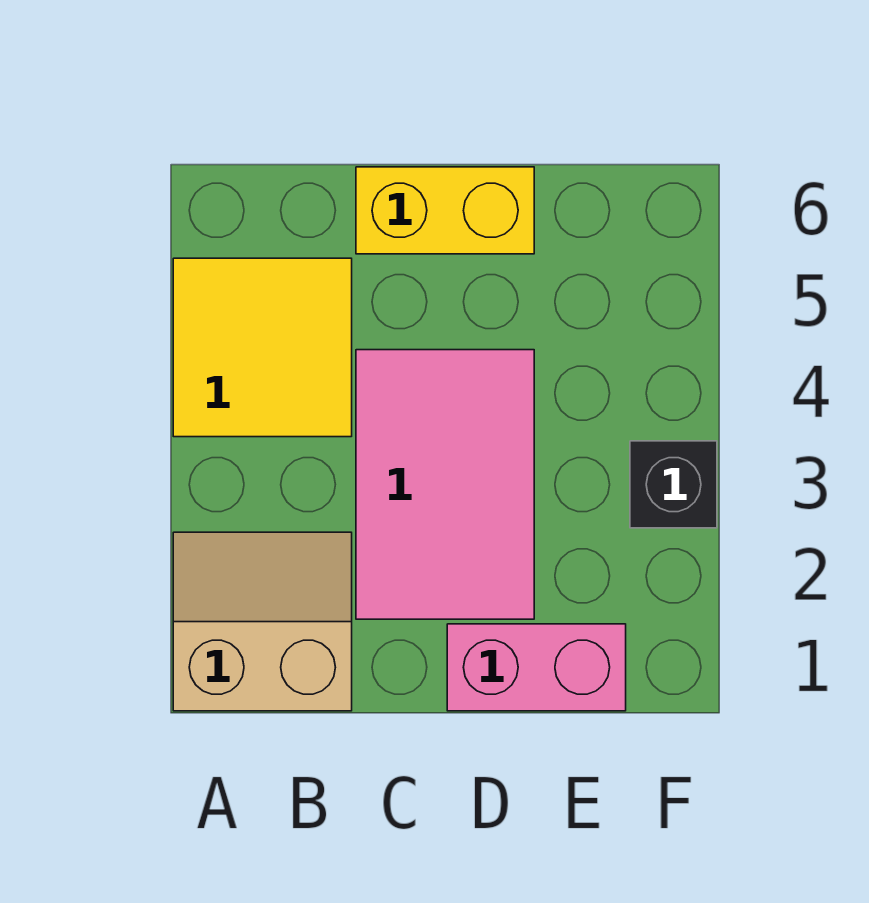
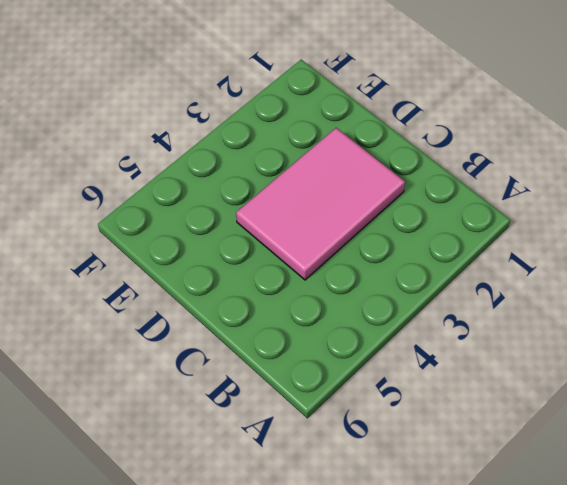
none -> tan slope A1:B2 level 1 top 1
none -> yellow tile A4:B5 level 1

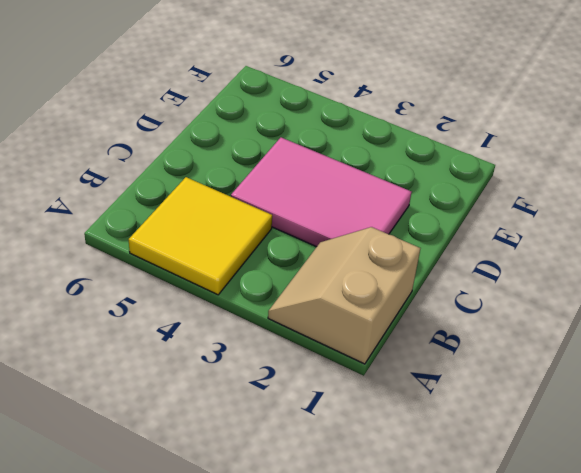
none -> yellow brick C6:D6 level 1
none -> pink brick D1:E1 level 1

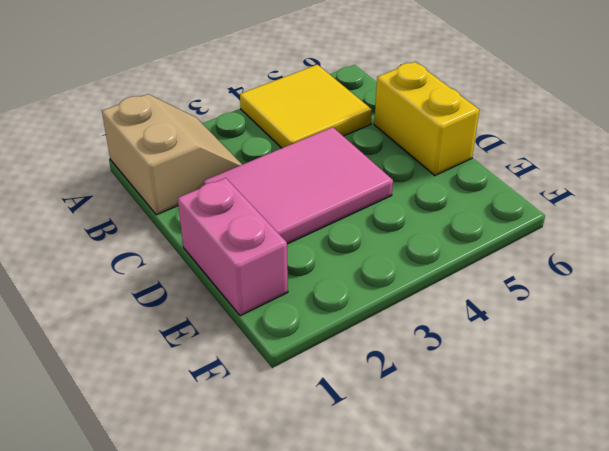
none -> black brick F3 level 1

